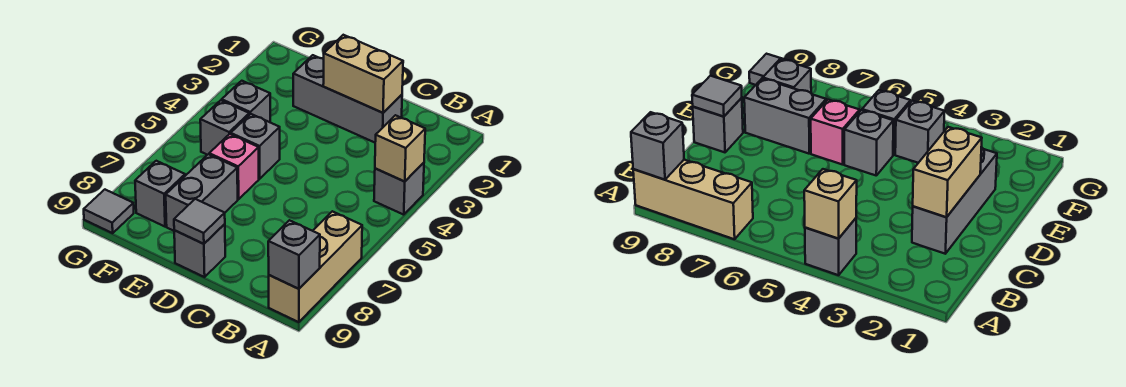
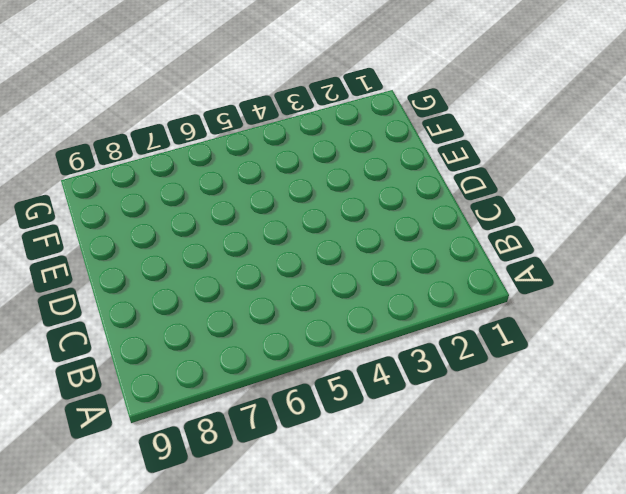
none -> grey brick A4 level 1
none -> tan brick A7:A9 level 1
none -> grey brick C2:E2 level 1

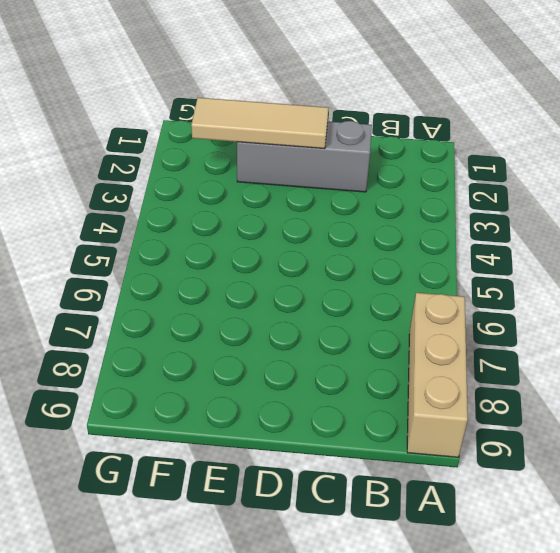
tan tile D2:F2 level 2 -> tan brick C2:D2 level 2
none -> grey brick A4 level 1
none -> grey brick D9 level 1
none -> grey brick E5 level 1

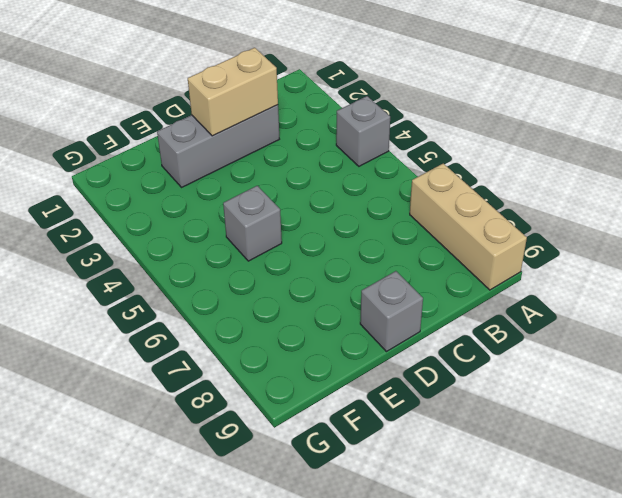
none -> pink brick E6 level 1
none -> grey brick E7:E8 level 1
none -> grey brick F4 level 1

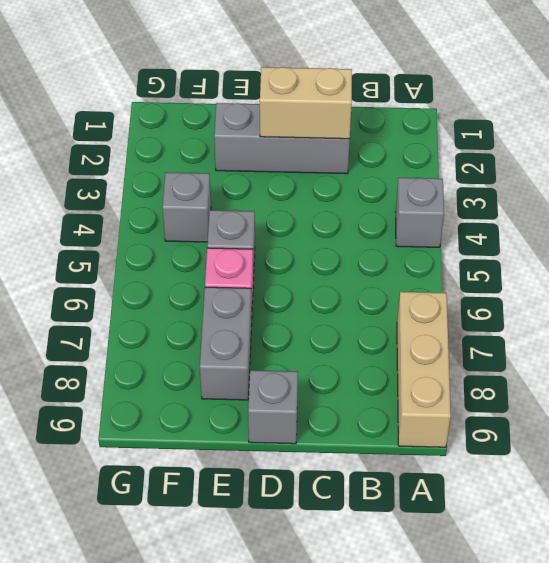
none -> grey brick F5 level 1
none -> grey brick F8 level 1
none -> grey tile G9 level 1

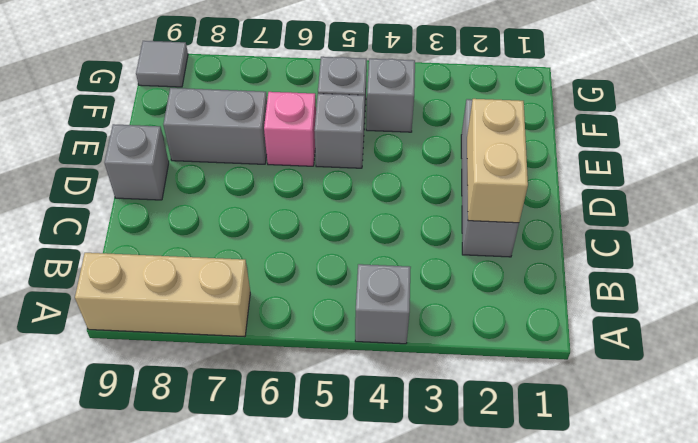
none -> grey brick F8 level 1
none -> tan brick A4 level 2
none -> grey brick A9 level 2

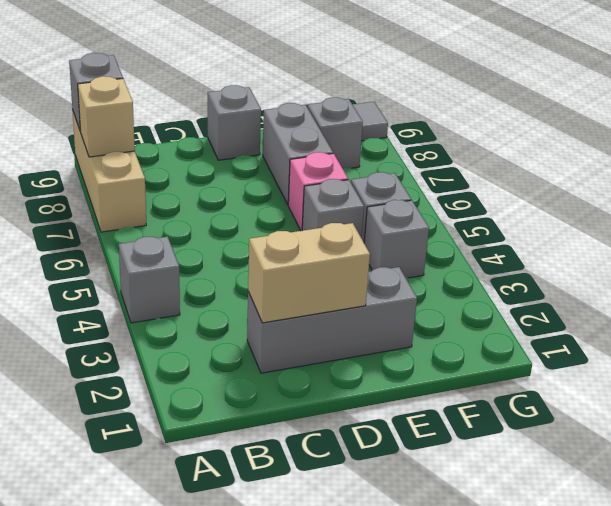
tan brick A8 level 2 -> tan brick A4 level 2
none -> grey tile D9 level 2

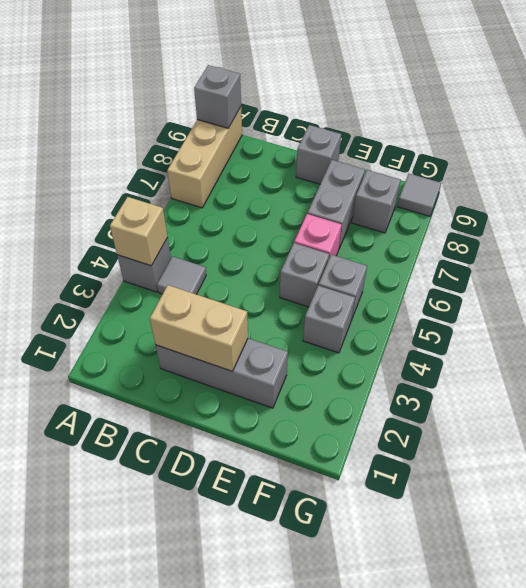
grey tile B4 level 1 -> grey tile D9 level 2

